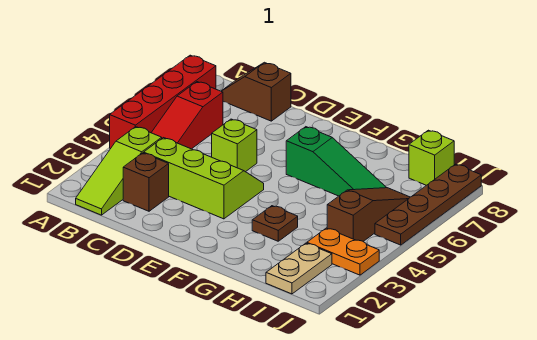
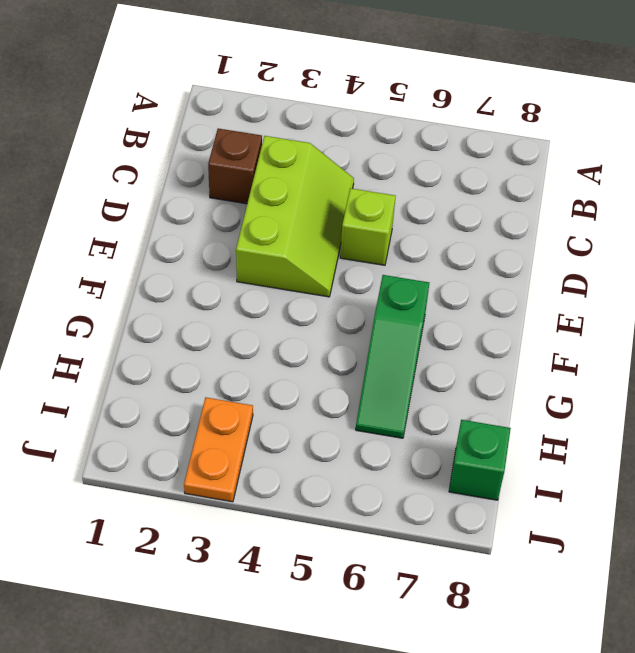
green brick I8 level 1 -> lime brick I8 level 1
none -> red brick A4:A7 level 1
none -> lime slope B1:B3 level 1 top 3
none -> red slope B4:B6 level 1 top 6

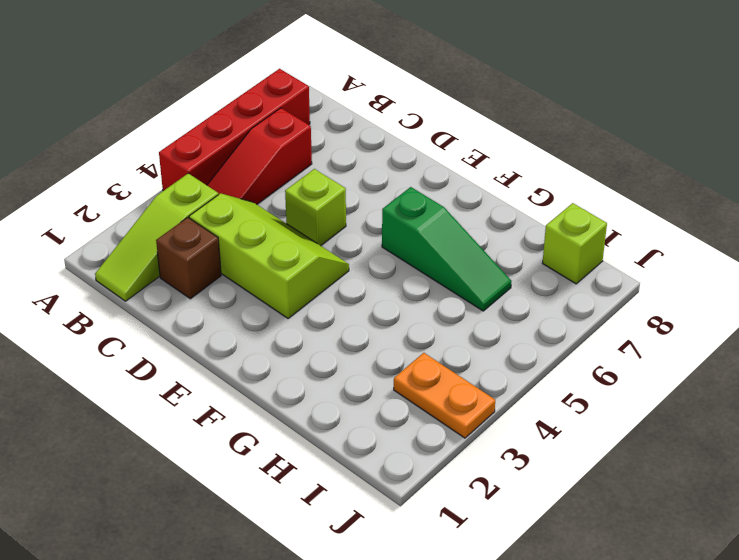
none -> brown slope B8:C8 level 1 top C
none -> brown plate G3 level 1
none -> tan plate I1:I2 level 1

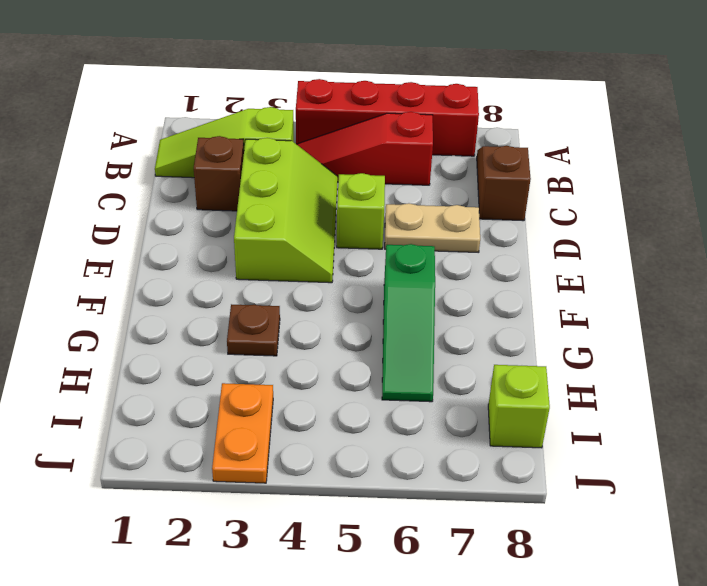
tan plate D6:D7 level 1 -> tan plate I1:I2 level 1
none -> brown slope I4:I6 level 1 top 4
none -> brown plate J5:J8 level 1

